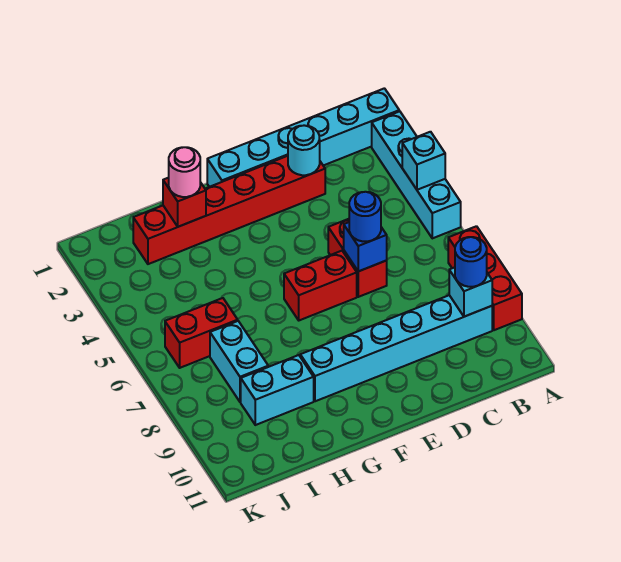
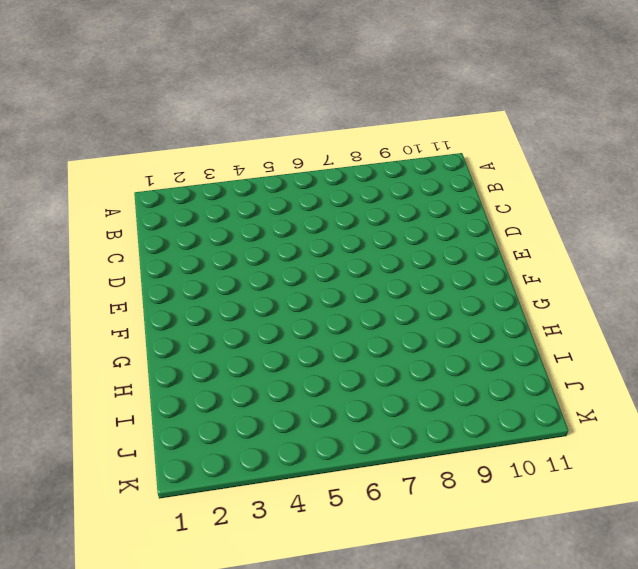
none -> cyan brick A1:F1 level 1
none -> cyan brick A2:A5 level 1
none -> red brick A7:A9 level 1

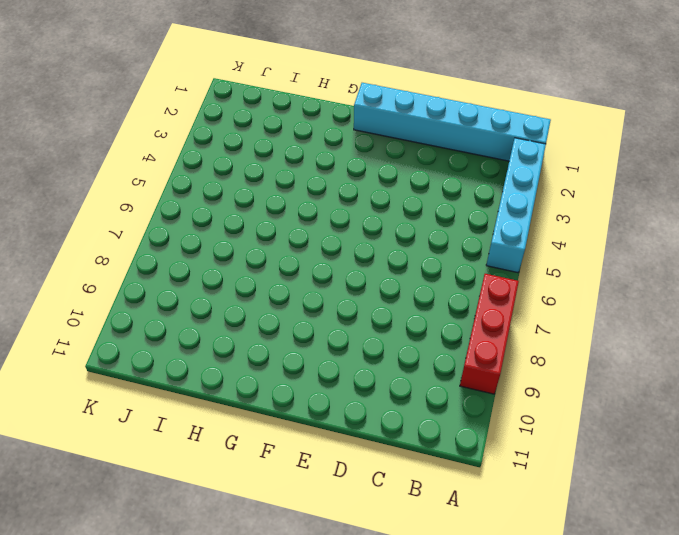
none -> cyan brick B9:G9 level 1
none -> red brick D2:I2 level 1
none -> red brick D5:D6 level 1

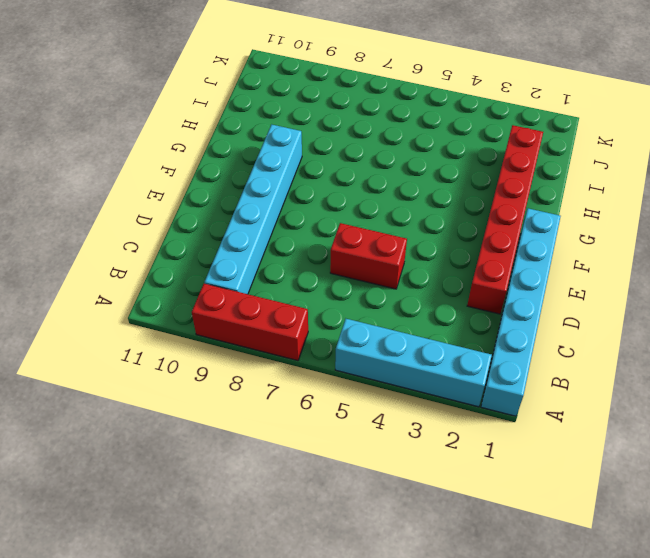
none -> red brick E6:F6 level 1
none -> cyan brick H9:I9 level 1
none -> red brick I6:J6 level 1

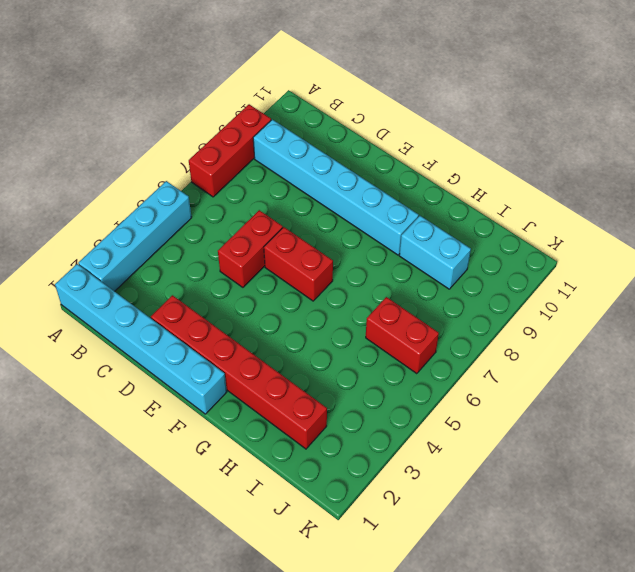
none -> cyan brick I7:I8 level 1
none -> cyan brick A4 level 2
none -> cyan brick B9 level 2

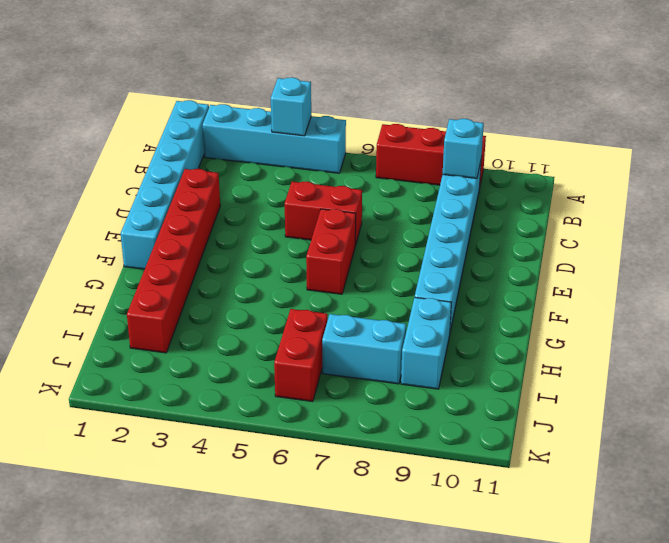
none -> cyan round brick D2 level 2
none -> blue brick D6 level 2
none -> red brick H2 level 2

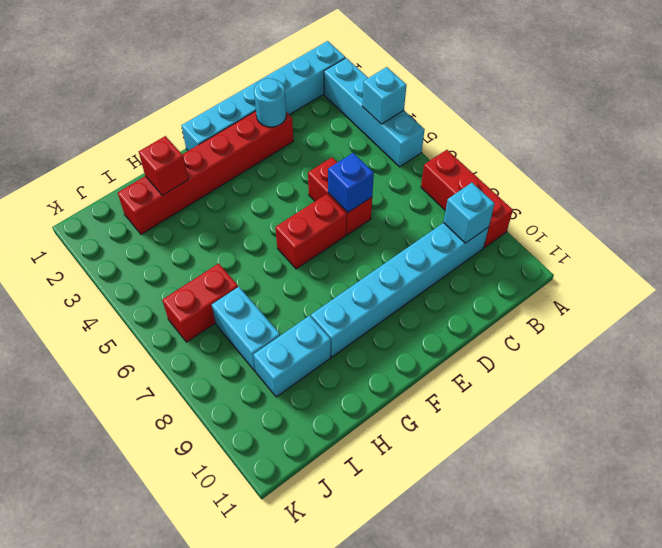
none -> blue round brick B9 level 3
none -> blue round brick D6 level 3
none -> pink round brick H2 level 3

